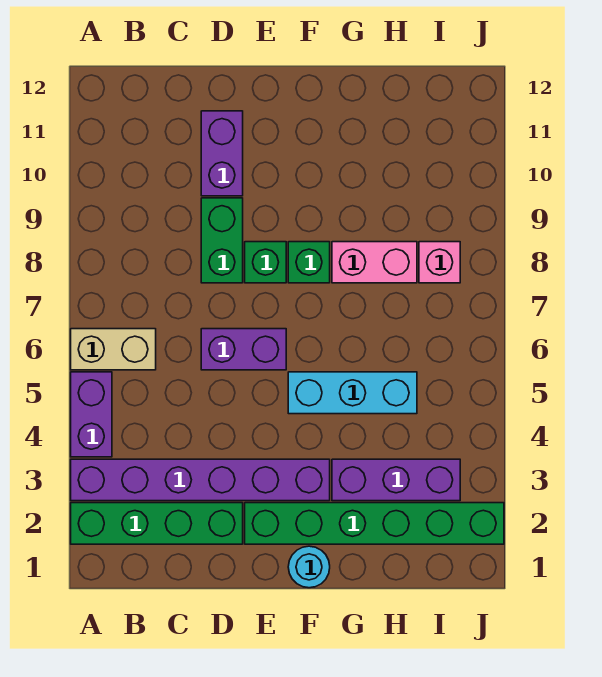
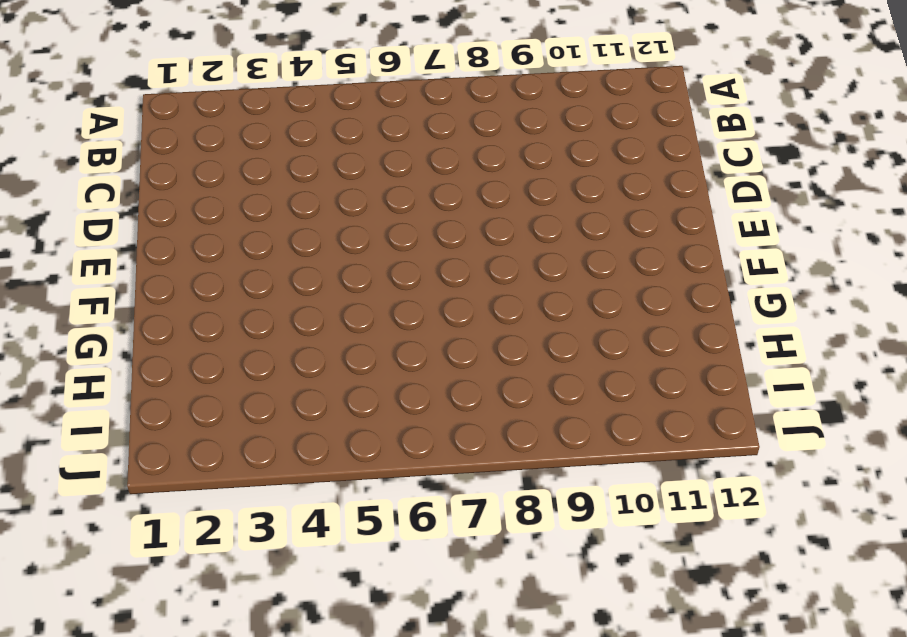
none -> green brick A2:D2 level 1
none -> purple brick A3:F3 level 1
none -> purple brick A4:A5 level 1

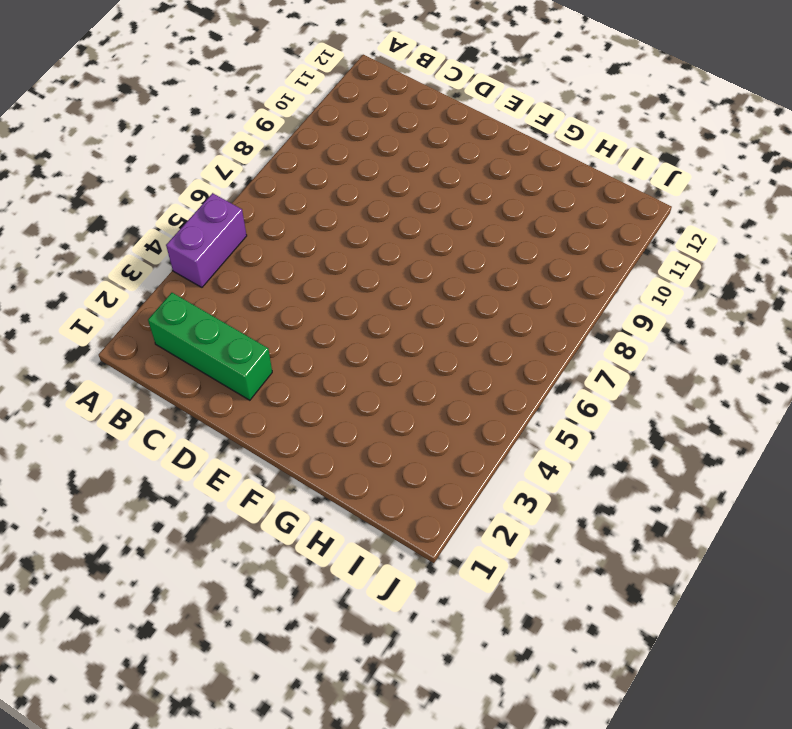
green brick B2:D2 level 1 -> green brick A2:D2 level 1
none -> purple brick A3:F3 level 1
none -> tan brick A6:B6 level 1
none -> purple brick D6:E6 level 1

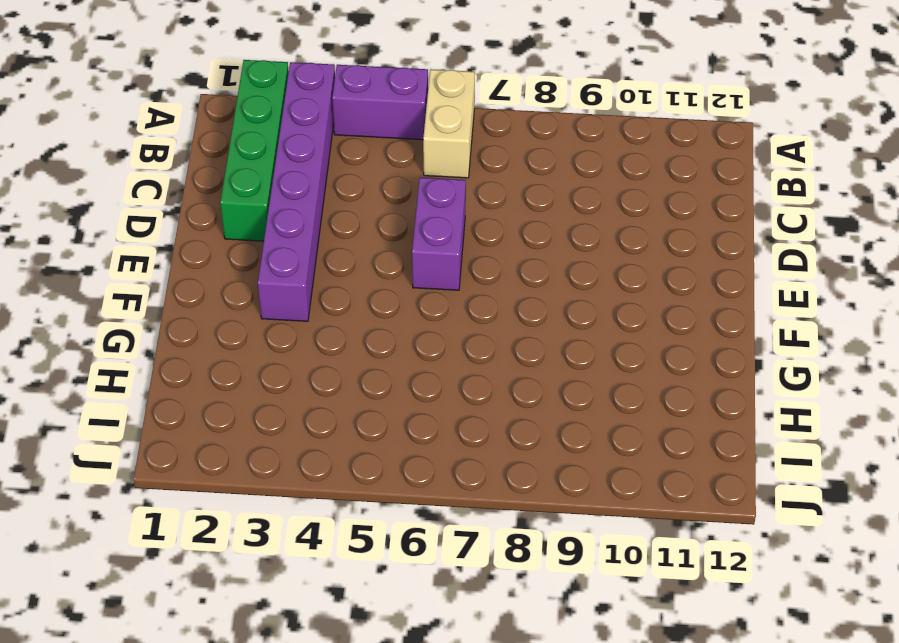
none -> green brick D8:D9 level 1
none -> purple brick D10:D11 level 1
none -> green brick E2:J2 level 1

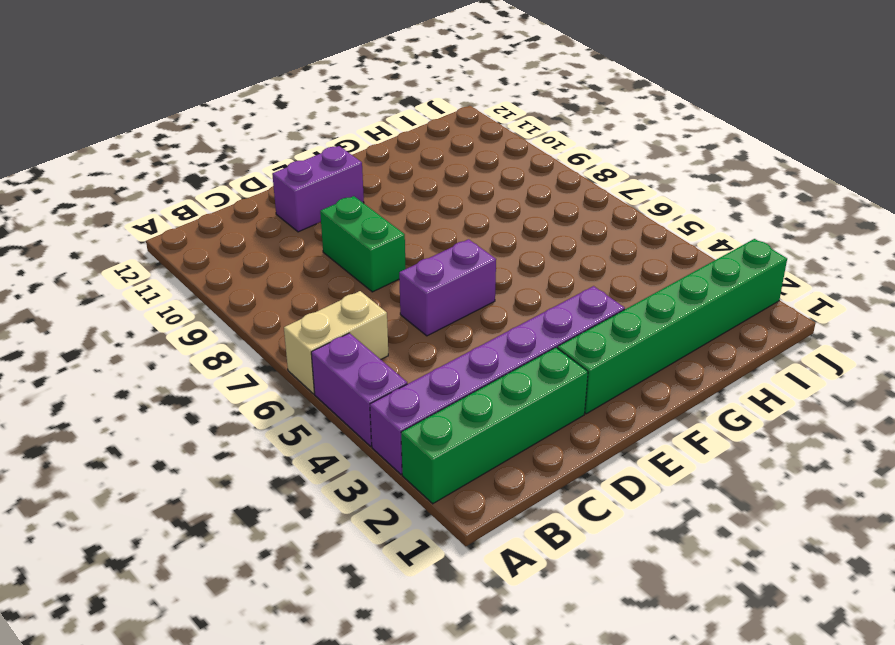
purple brick D11:E11 level 1 -> purple brick D10:D11 level 1
none -> green brick E8 level 1
none -> cyan round brick F1 level 1
none -> cyan brick F5:H5 level 1

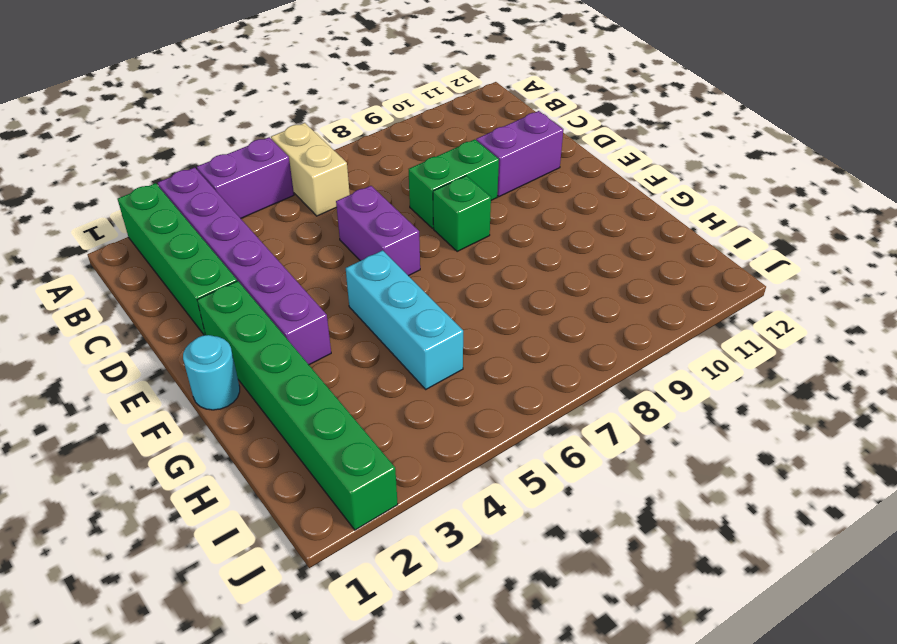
none -> green brick F8 level 1
none -> purple brick G3:I3 level 1
none -> pink brick G8:H8 level 1

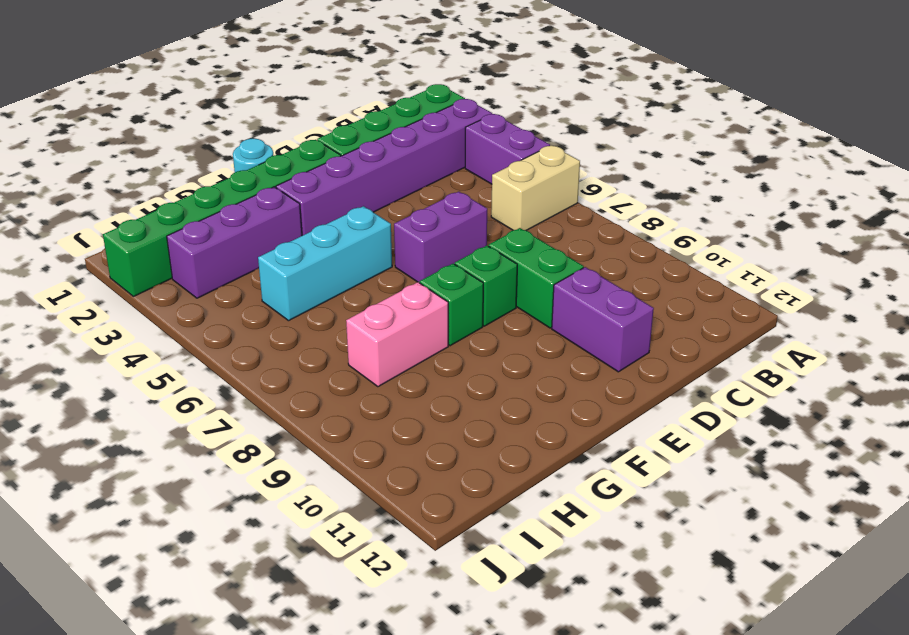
none -> pink brick I8 level 1

